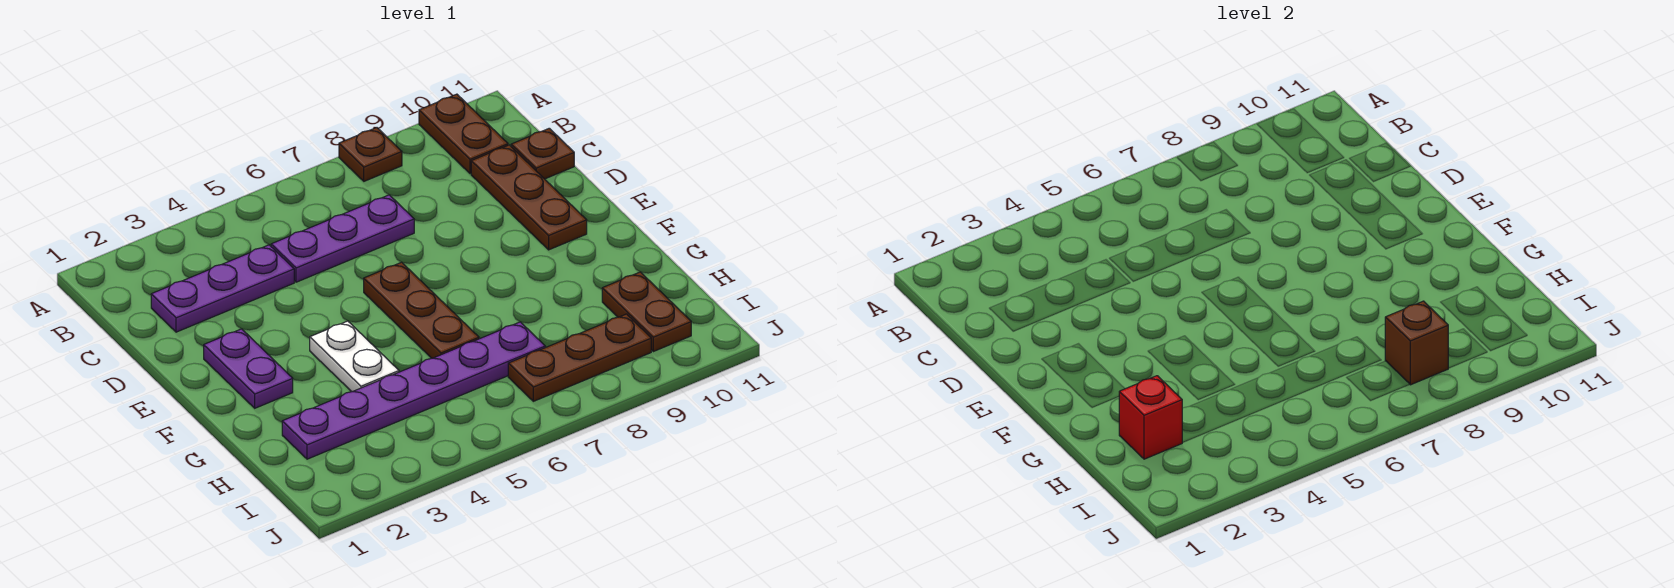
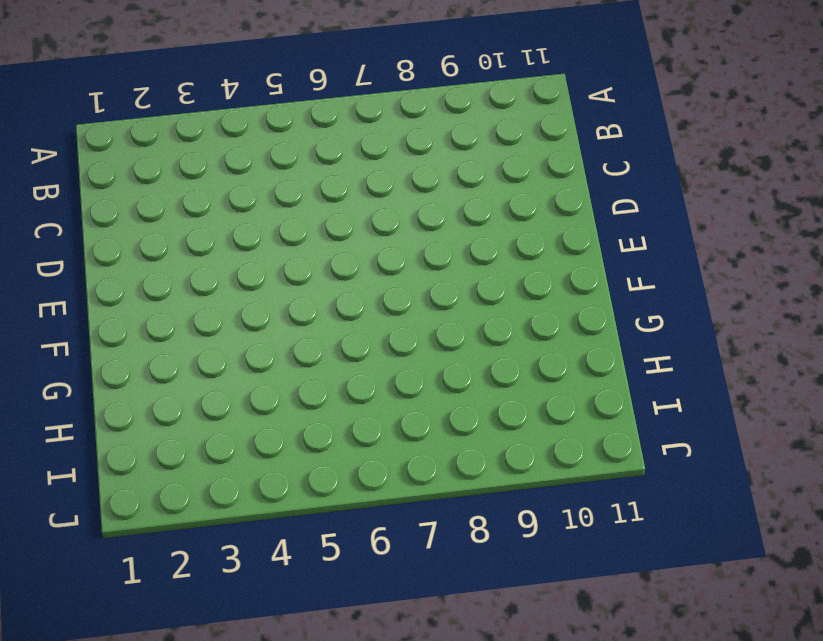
none -> brown plate A8 level 1
none -> brown plate A10:B10 level 1
none -> purple plate C2:C4 level 1

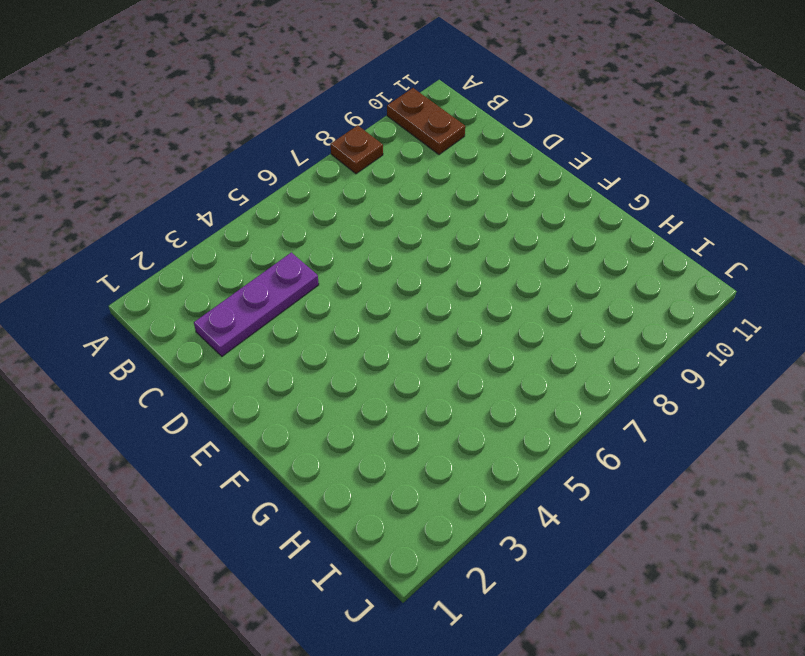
none -> purple plate C5:C7 level 1
none -> brown plate C10:E10 level 1
none -> brown plate C11 level 1

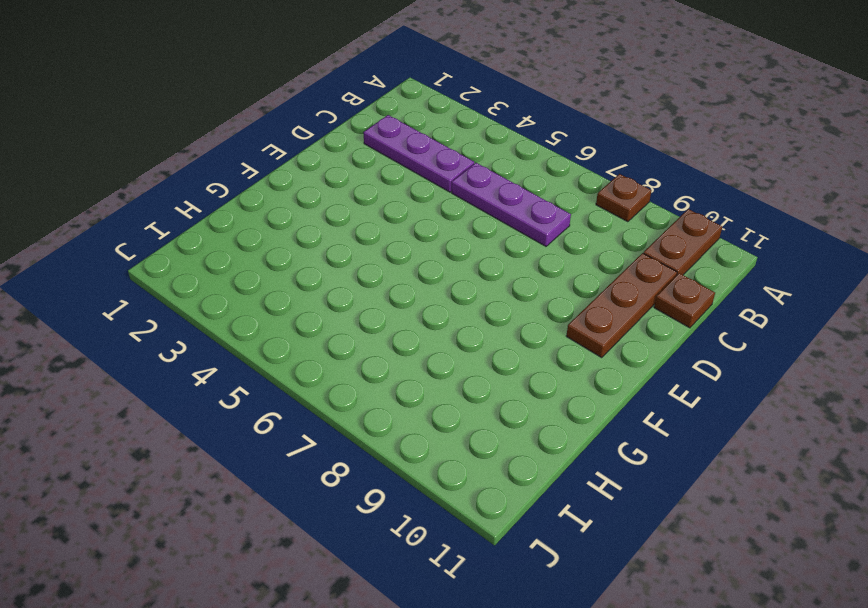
none -> purple plate E2:F2 level 1
none -> brown plate E6:G6 level 1
none -> white plate F4:G4 level 1

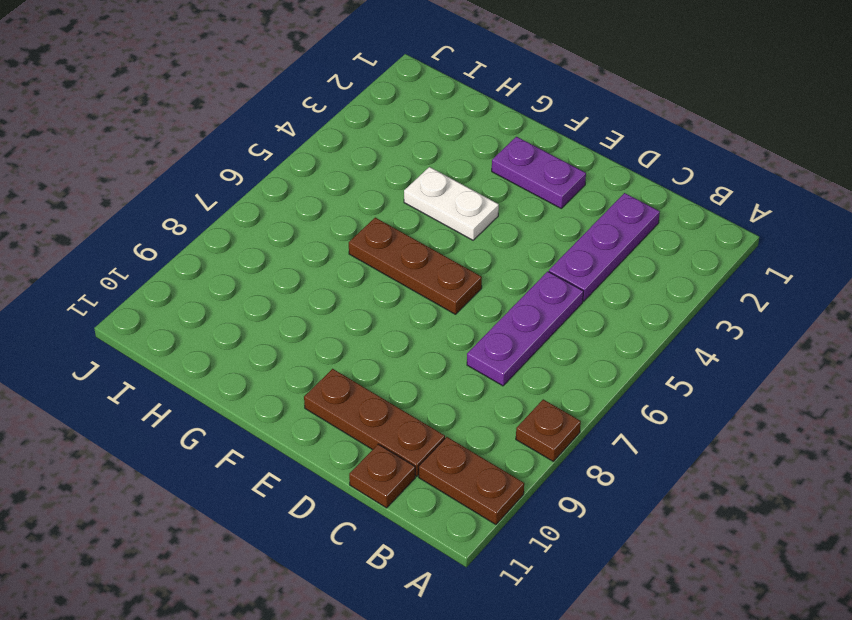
none -> purple plate H2:H7 level 1
none -> brown plate H10:I10 level 1
none -> brown plate I7:I9 level 1

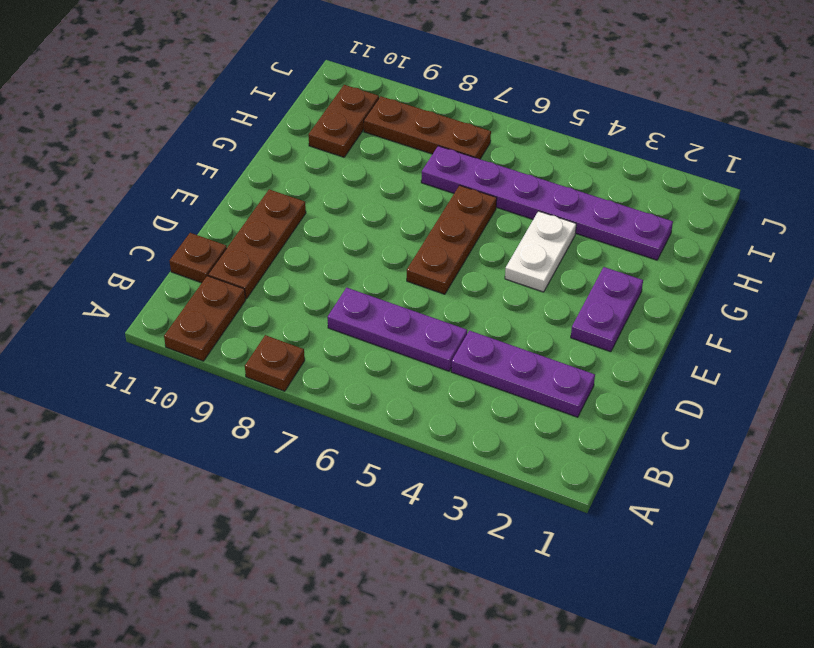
none -> red brick H2 level 2
none -> brown brick I8 level 2

